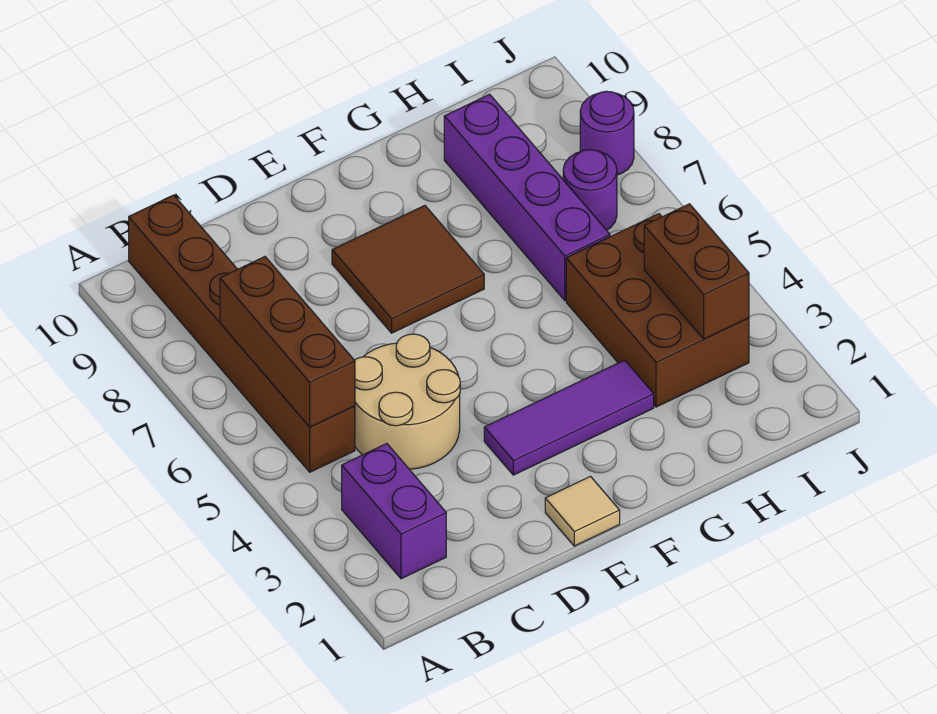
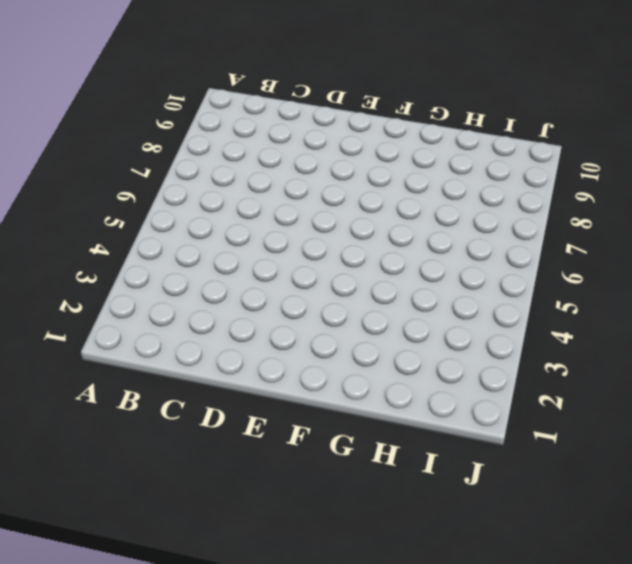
none -> purple brick B2:B3 level 1
none -> brown brick B5:B10 level 1
none -> tan round brick C4:D5 level 1

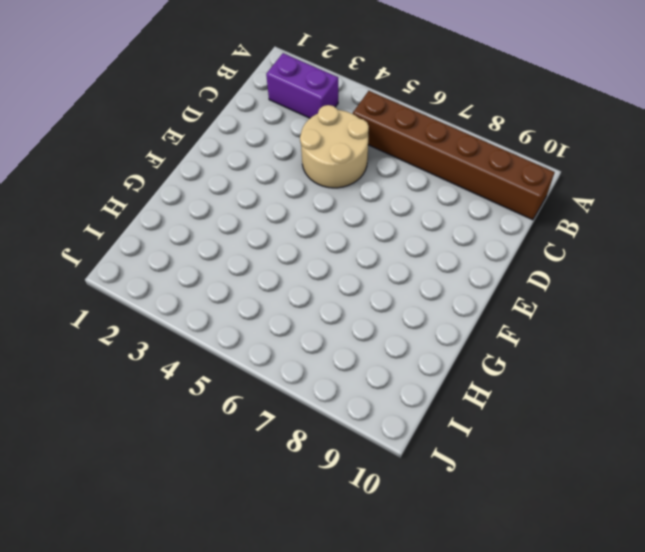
none -> tan tile E1 level 1
none -> purple tile E3:G3 level 1
none -> brown tile E7:F8 level 1

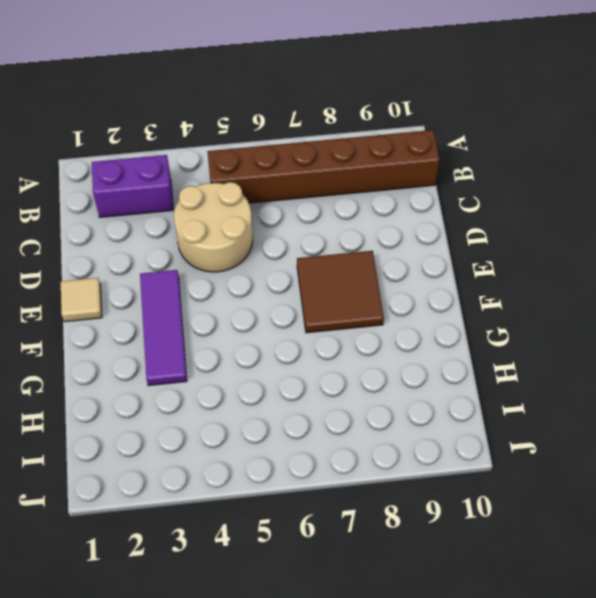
none -> brown brick H3:I5 level 1
none -> purple brick H6:H9 level 1
none -> purple round brick I7 level 1

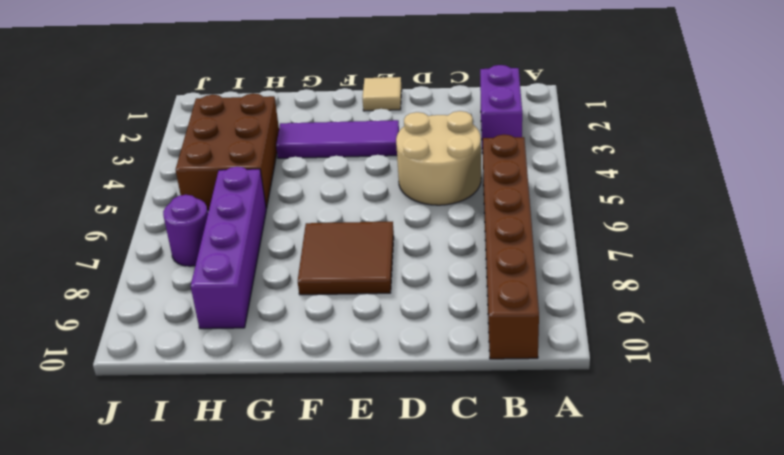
none -> purple round brick J8 level 1
none -> brown brick B5:B7 level 2
none -> brown brick I3:I4 level 2

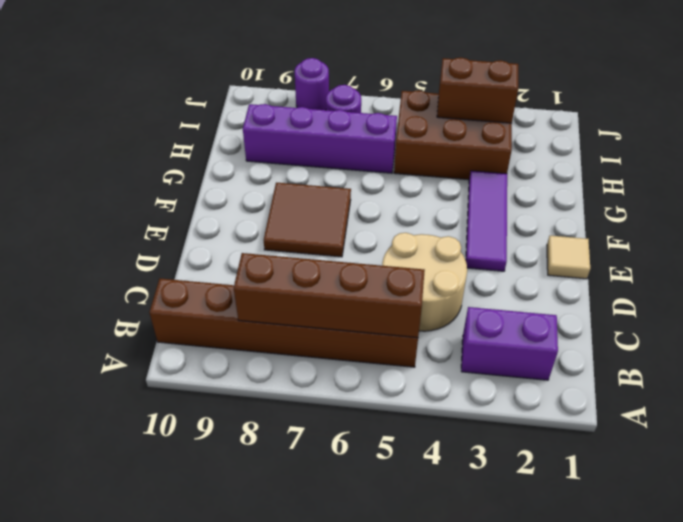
brown brick B5:B8 level 2 -> brown brick B5:B7 level 2

